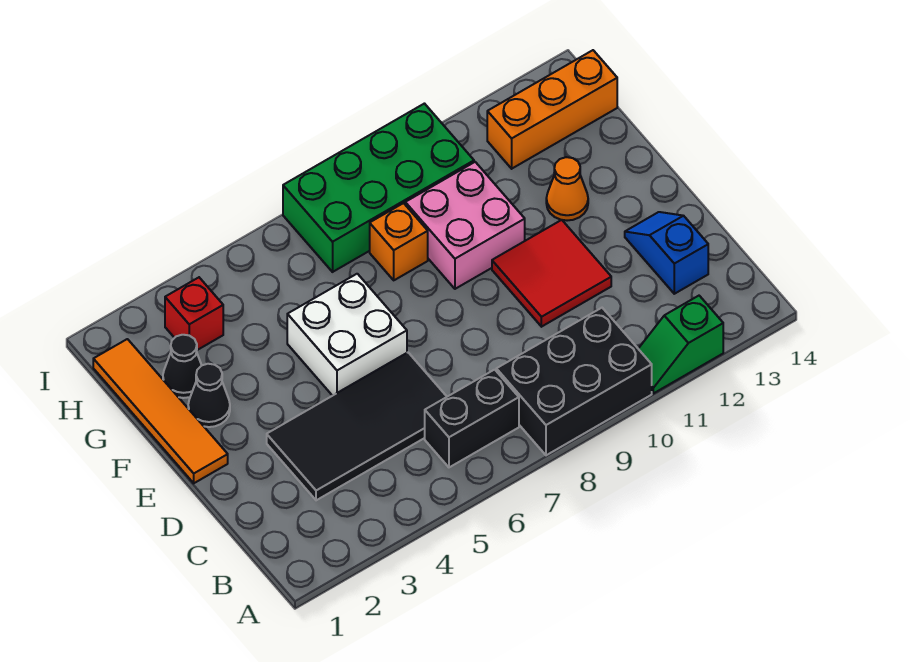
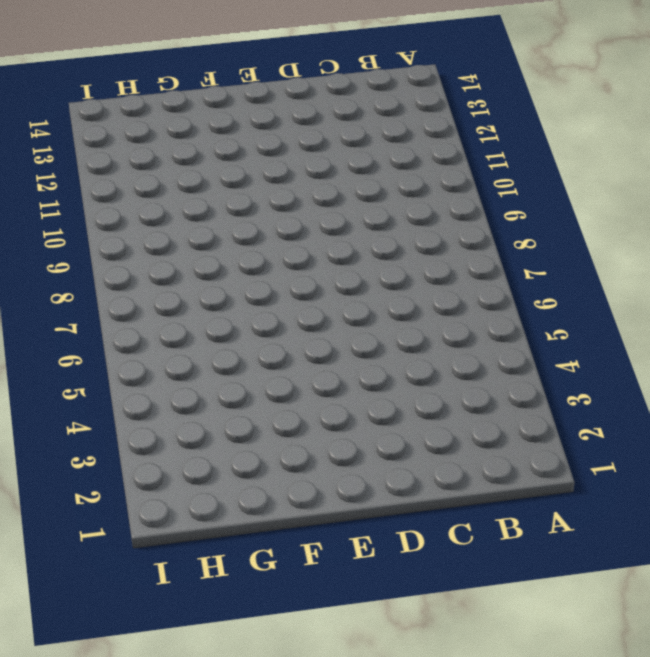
none -> black brick A8:B10 level 1
none -> green slope A11:A12 level 1 top 12
none -> black brick B6:B7 level 1

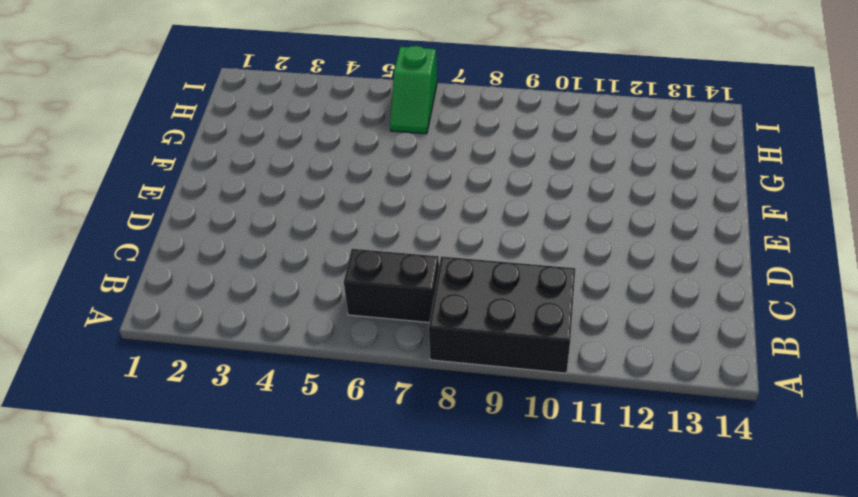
green slope H6:I6 level 1 top I -> green slope A11:A12 level 1 top 12
none -> black tile C3:D6 level 1
none -> blue slope C13:D13 level 1 top C
none -> red tile D10:E11 level 1

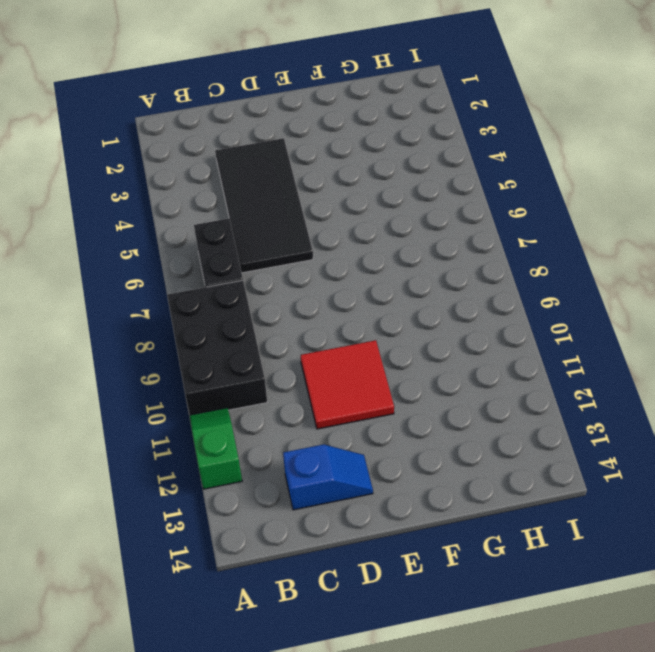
none -> orange tile E1:H1 level 1
none -> white brick E5:F6 level 1
none -> black cone F2 level 1

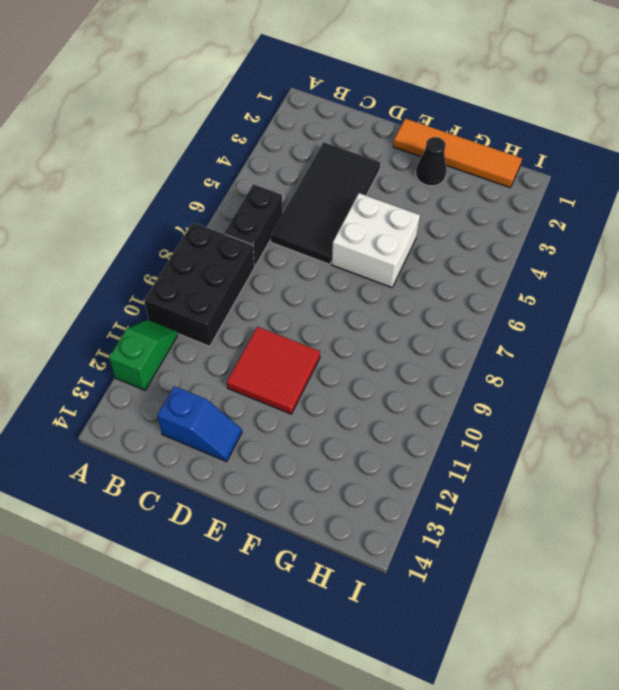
none -> pink brick F9:G10 level 1
none -> orange cone F12 level 1
none -> black cone G2 level 1

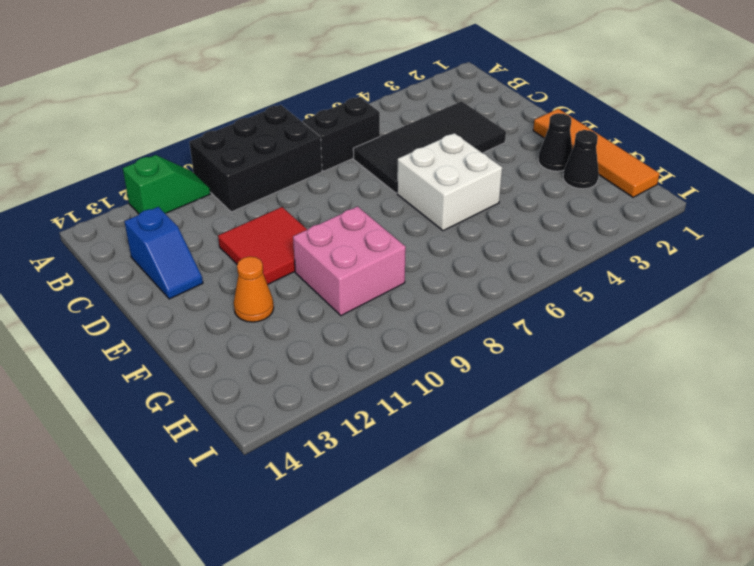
none -> orange brick G8 level 1
none -> red brick H3 level 1
none -> green brick H7:I10 level 1

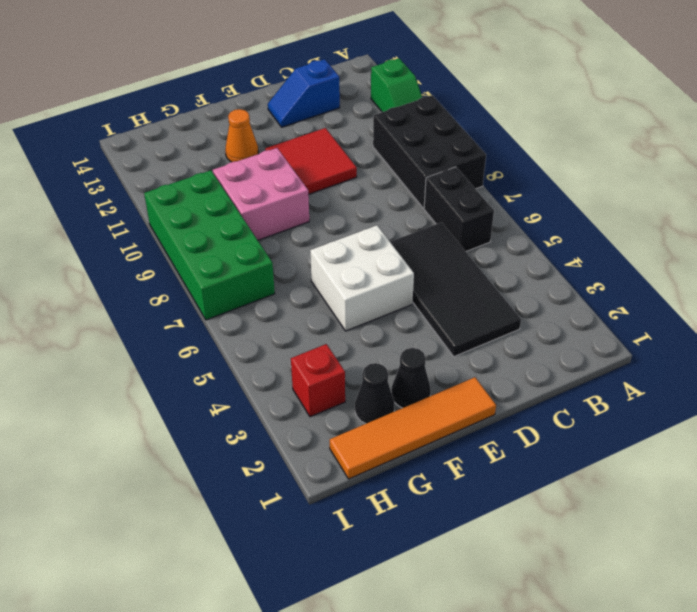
none -> orange brick G8 level 1
none -> orange brick H12:H14 level 1

